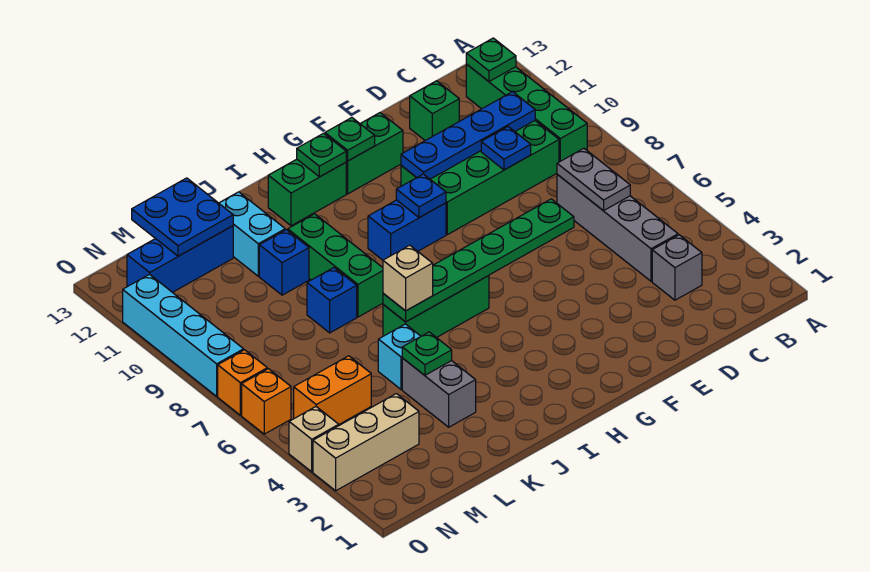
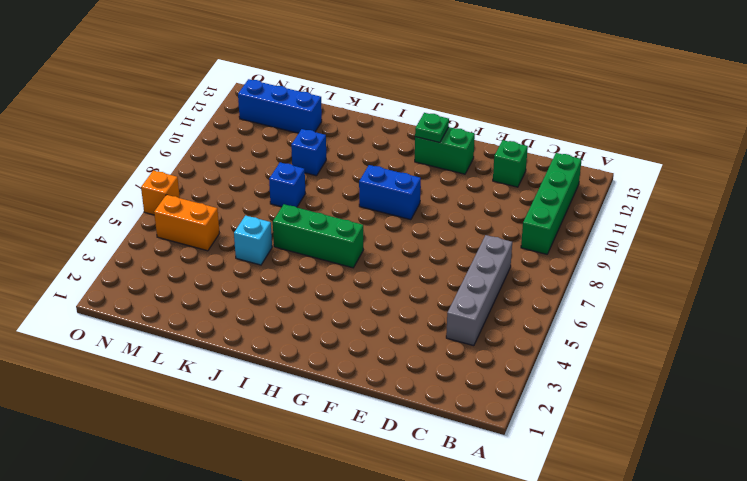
none -> grey brick C3 level 1
none -> green brick C9:F10 level 1
none -> green brick H12:I12 level 1
none -> green brick J8:J10 level 1

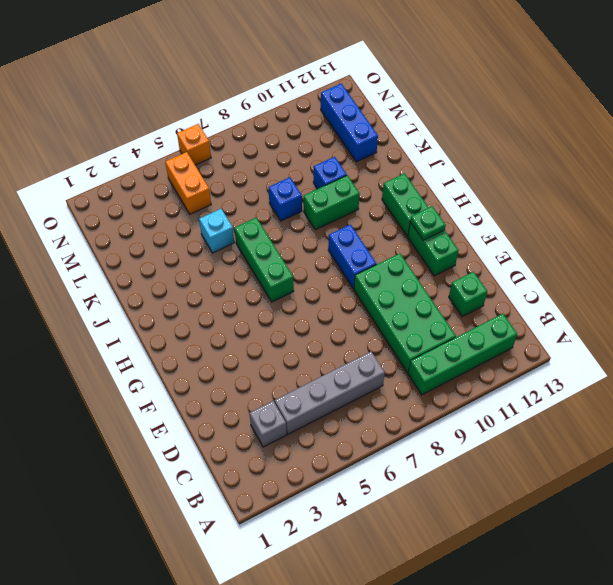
green brick J9:J10 level 1 -> green brick J8:J10 level 1
none -> grey brick K3:K4 level 1
none -> cyan brick K11:K12 level 1
none -> tan brick M3:O3 level 1
none -> tan brick O4 level 1

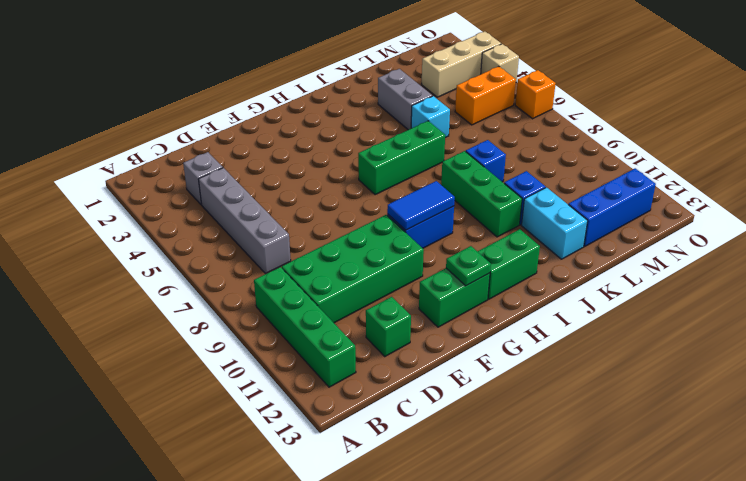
blue tile G9:H9 level 2 -> blue plate G9 level 2
none -> orange brick O7 level 1
none -> cyan brick O8:O11 level 1
none -> green plate B12 level 2
none -> grey plate C6:C7 level 2

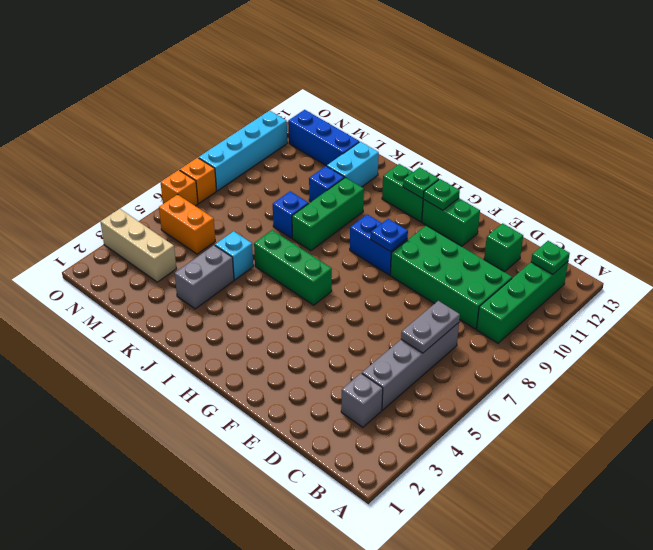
none -> tan brick O4 level 1
none -> blue plate C10:F10 level 2
none -> blue plate D9 level 2
none -> green plate E6:J6 level 2

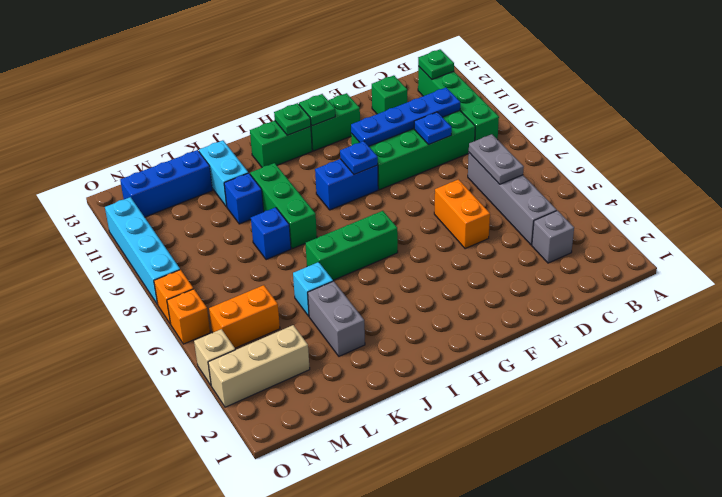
orange brick E5:E6 level 1 -> none
none -> green plate E6:J6 level 2
none -> green plate K4 level 2
none -> blue plate L12:M13 level 2
none -> tan brick J6 level 3

